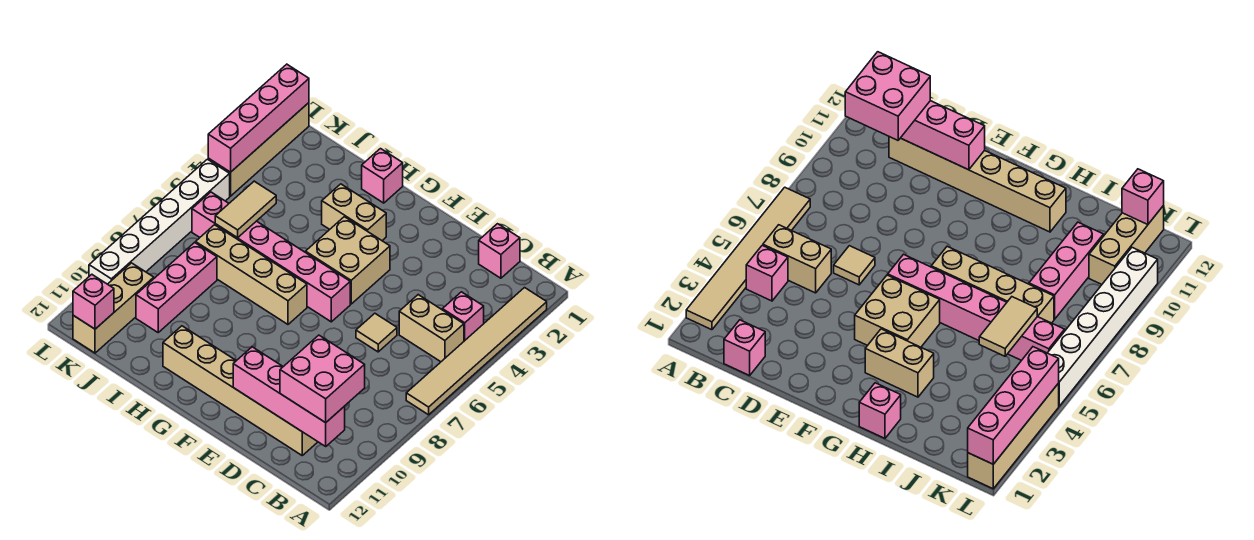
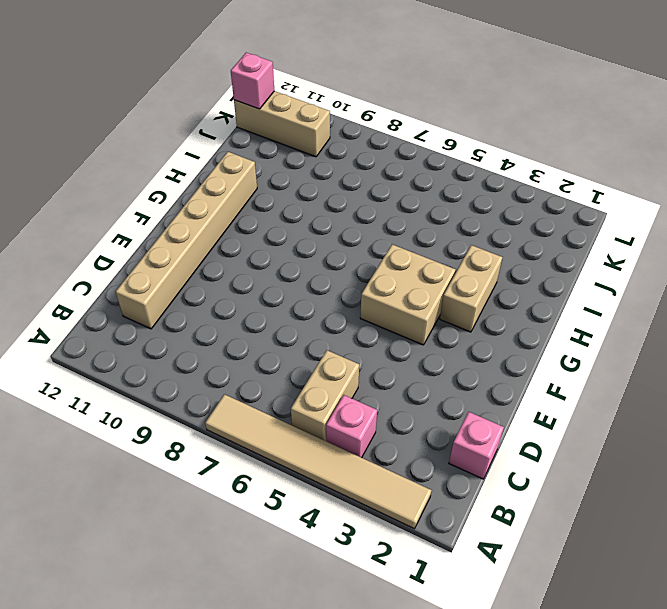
none -> tan tile D6 level 1
none -> pink brick F6:K6 level 1
none -> tan brick G7:J7 level 1

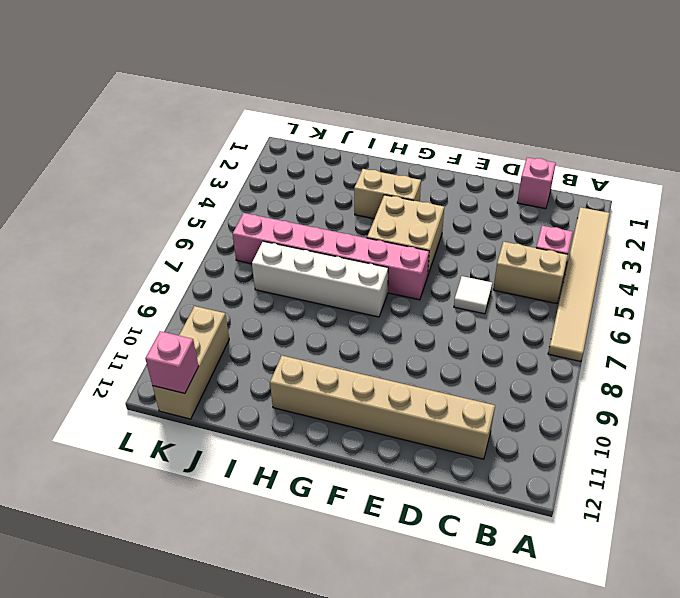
white tile D6 level 1 -> tan tile D6 level 1
white brick G7:J7 level 1 -> tan brick G7:J7 level 1
none -> pink brick H1 level 1
none -> pink brick J8:J10 level 1
none -> tan brick L1:L4 level 1

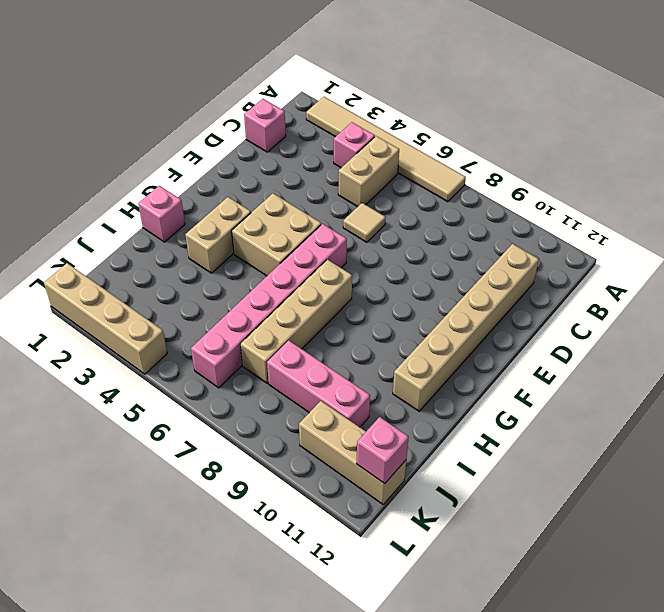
none -> white brick L5:L10 level 1
none -> pink brick B11:E11 level 2
none -> tan tile J5:J6 level 2

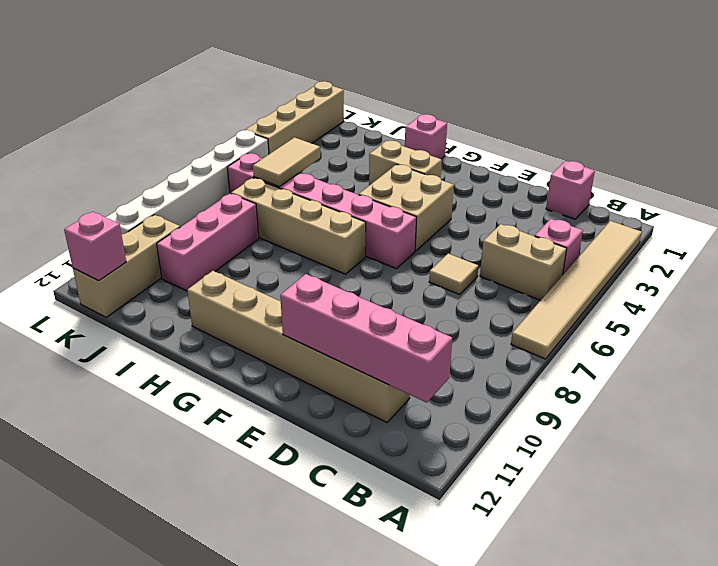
none -> pink brick L1:L4 level 2
none -> pink brick B10:C11 level 3

